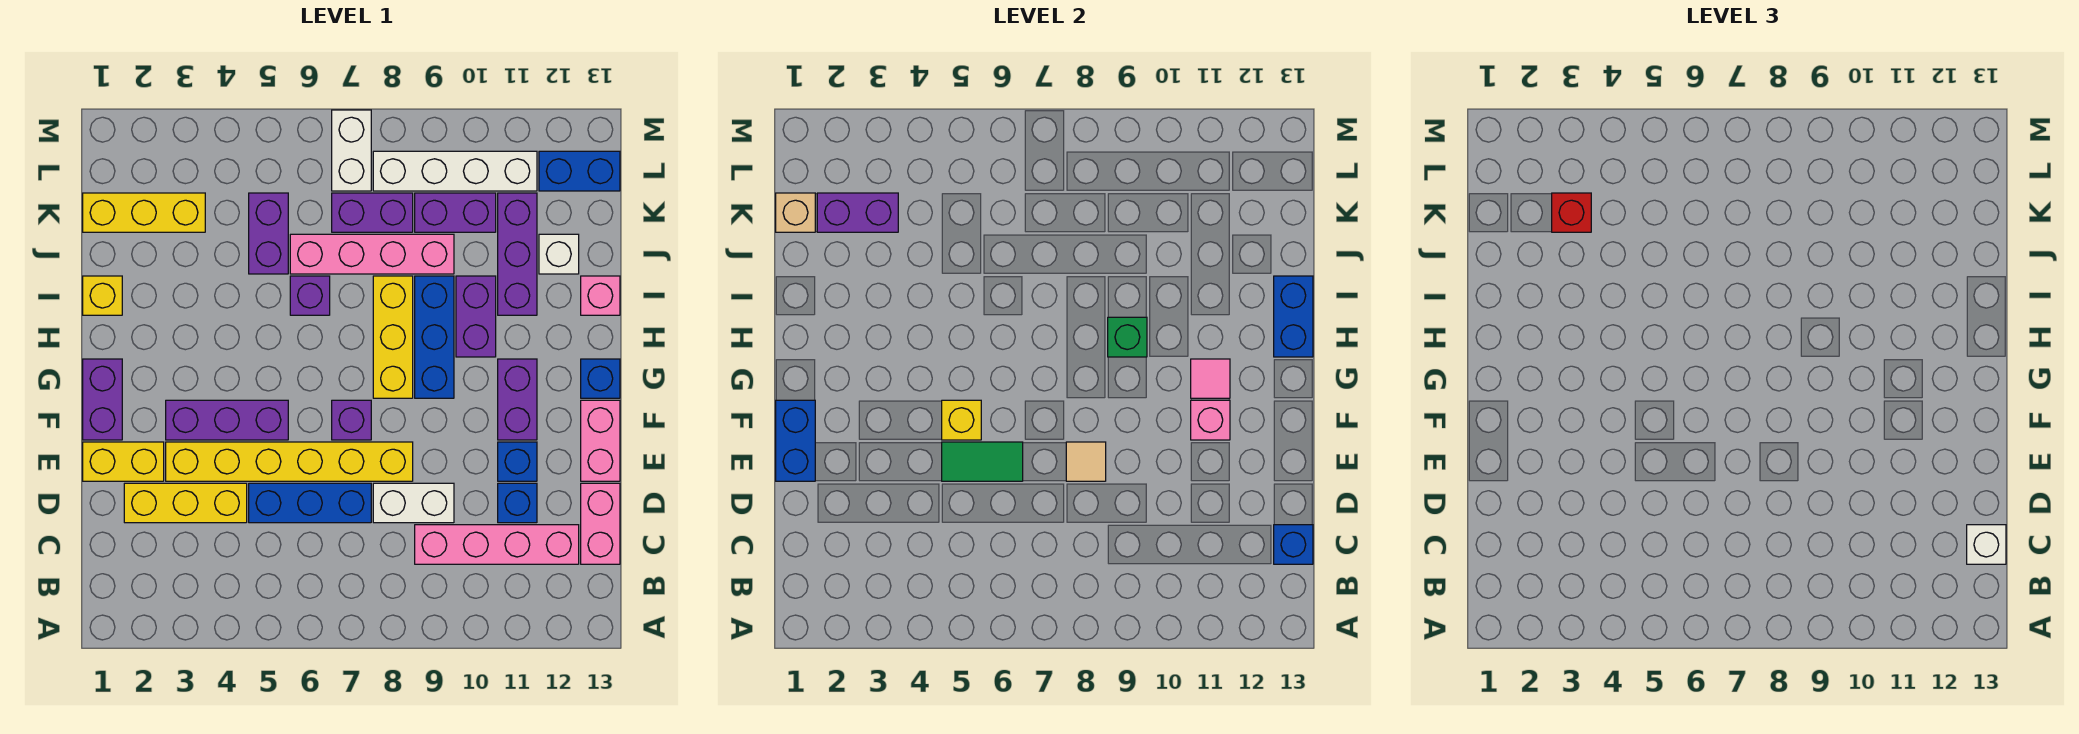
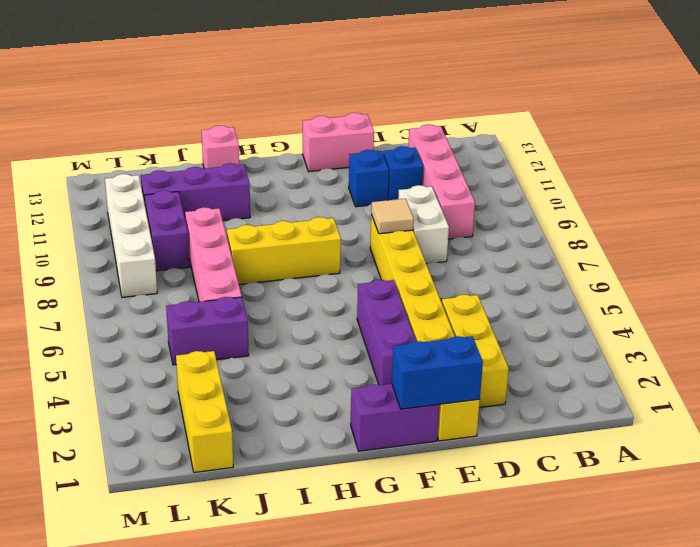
none -> pink brick C13:D13 level 1
none -> blue brick D5:D7 level 1
none -> purple brick F7 level 1
none -> purple brick F11:G11 level 1

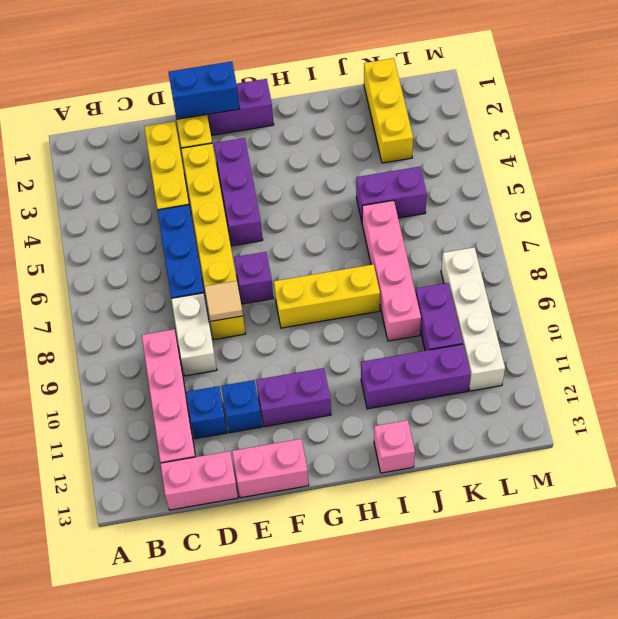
none -> blue brick G9:I9 level 1
none -> blue brick G13 level 1
none -> purple brick H10:I10 level 1
none -> yellow brick I1 level 1

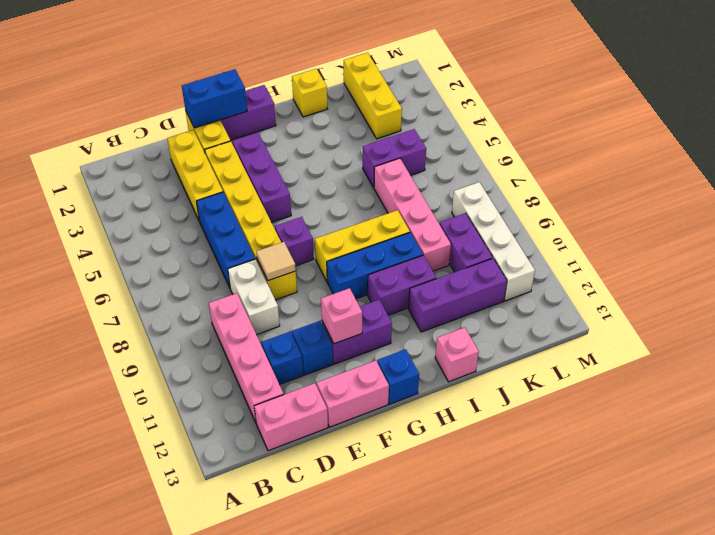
none -> purple brick I6 level 1
none -> white brick J12 level 1
none -> purple brick K7:K8 level 1
none -> white brick L7:M7 level 1

